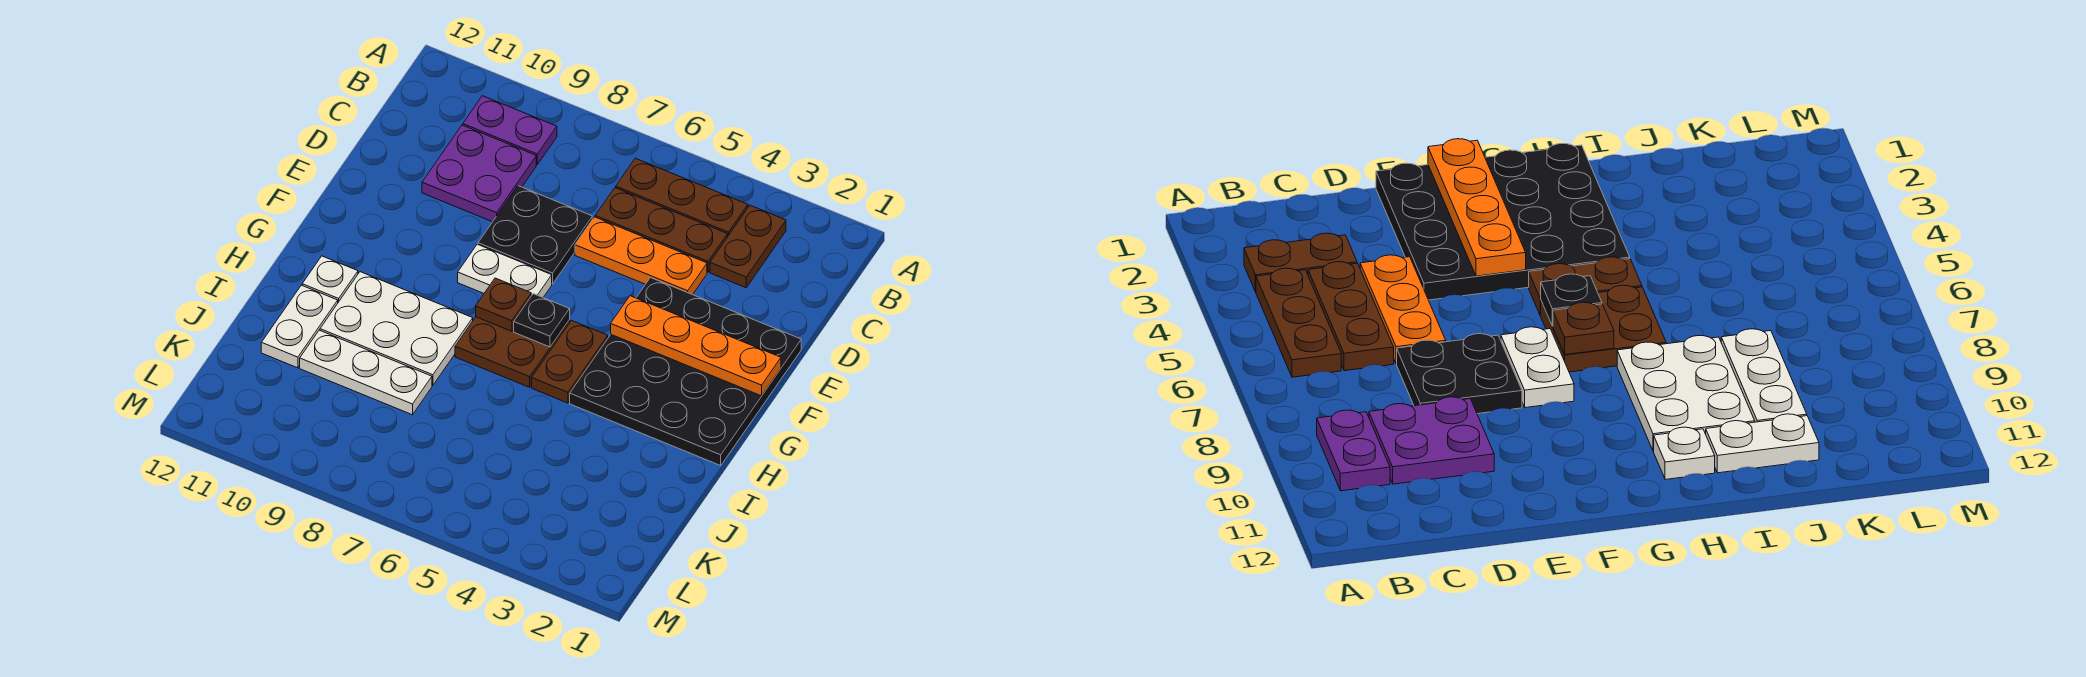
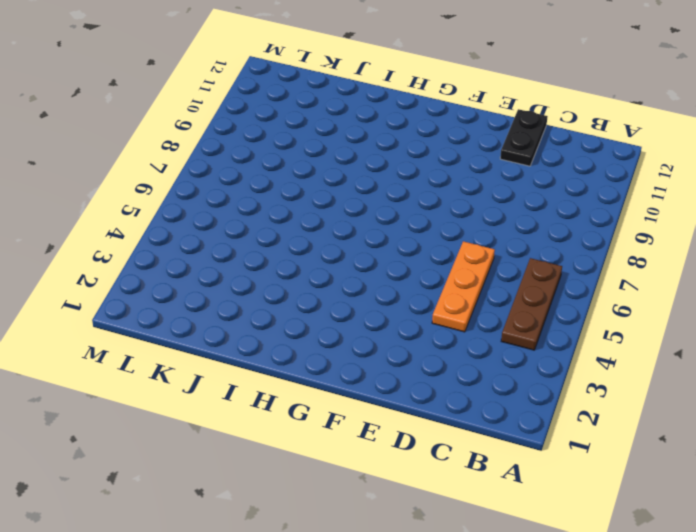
black plate D11:D12 level 1 -> none
none -> brown plate B3:C3 level 1
none -> purple plate B9:B10 level 1
none -> brown plate C4:C6 level 1

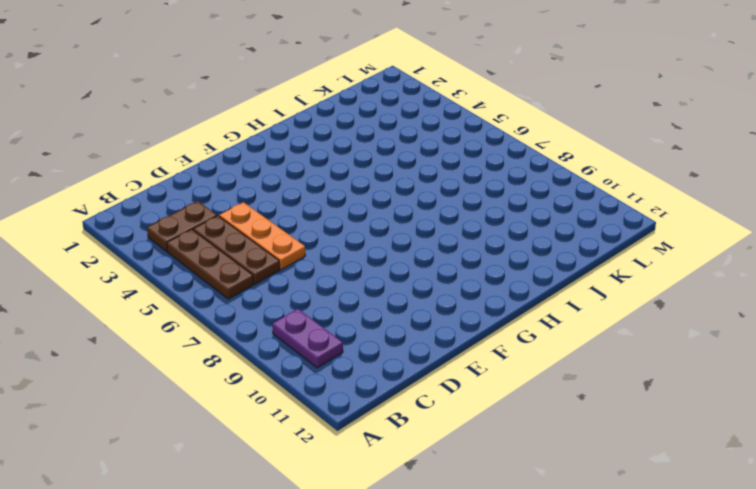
none -> purple plate C9:D10 level 1
none -> black plate D7:E8 level 1
none -> black plate E1:H4 level 1

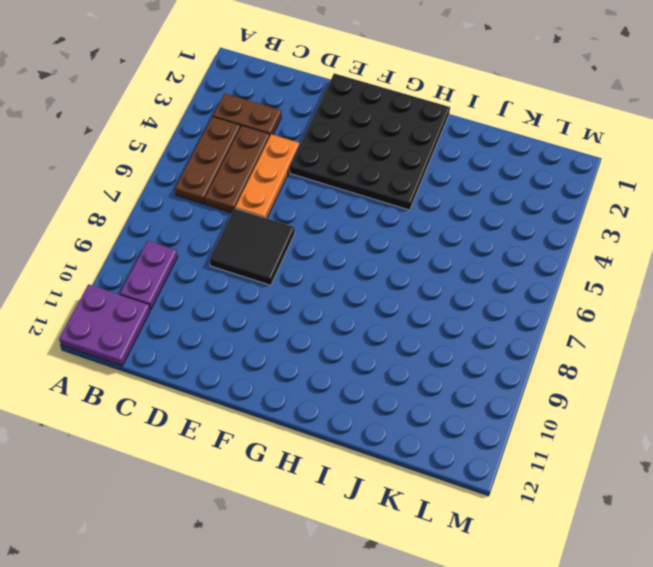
purple plate A11:B12 level 1 -> purple plate C9:D10 level 1
black tile D7:E8 level 1 -> black plate D7:E8 level 1
none -> white plate F7:F8 level 1
none -> brown plate G5:H5 level 1
none -> brown plate G6:H7 level 1

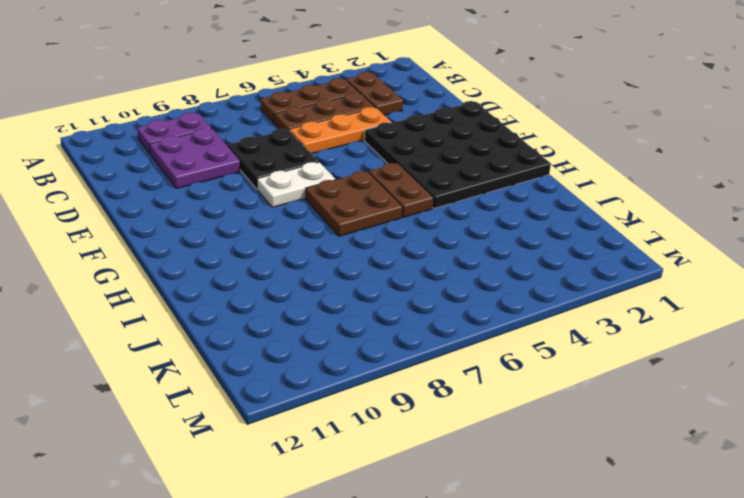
none -> white plate H8:I10 level 1
none -> white plate H11 level 1
none -> white plate I11:J11 level 1

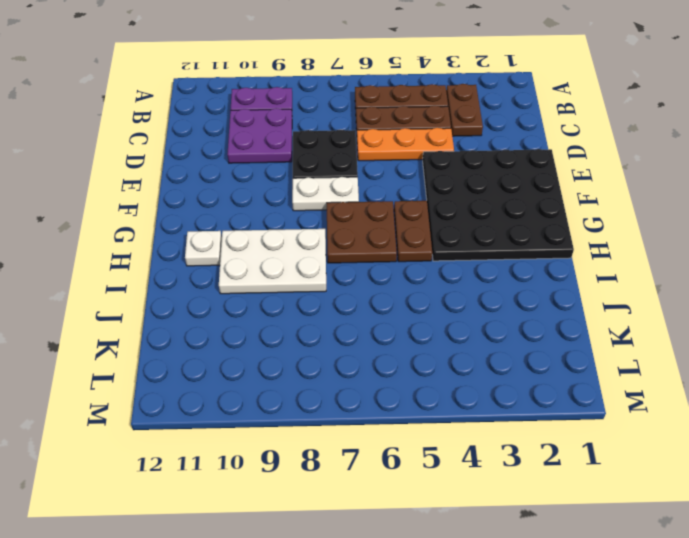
none -> white plate I11:J11 level 1
none -> white plate J8:J10 level 1
none -> orange plate F1:F4 level 2

